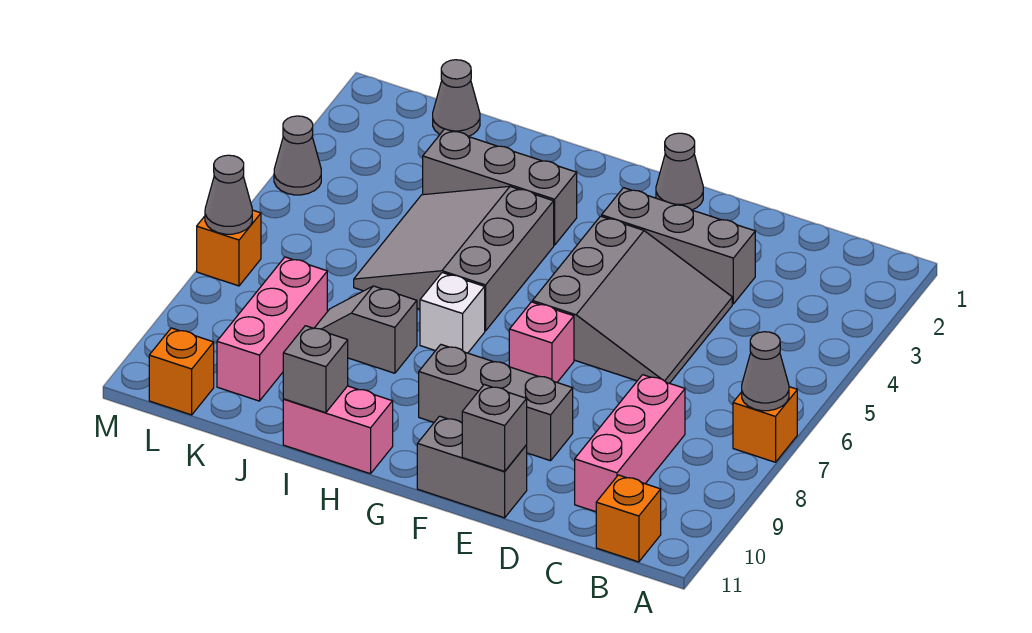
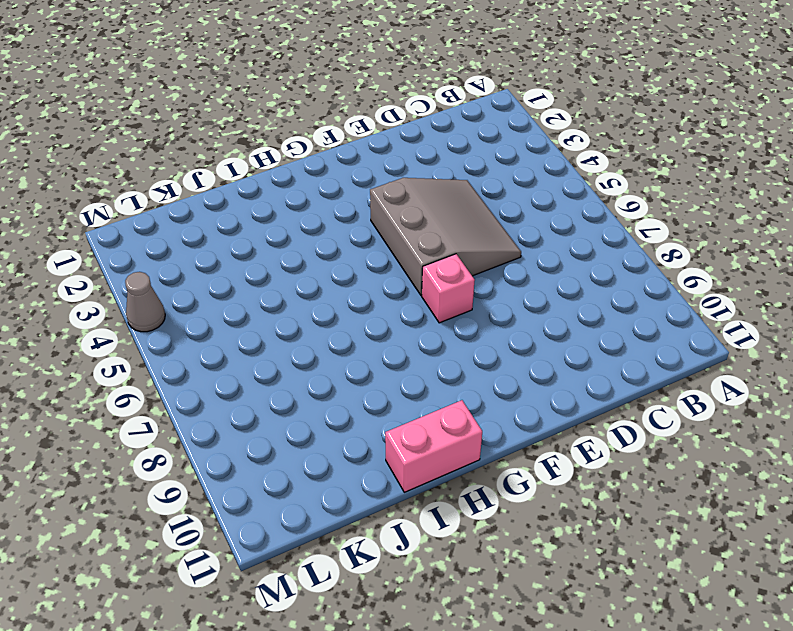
none -> orange brick A7 level 1
none -> orange brick B11 level 1
none -> pink brick C8:C10 level 1

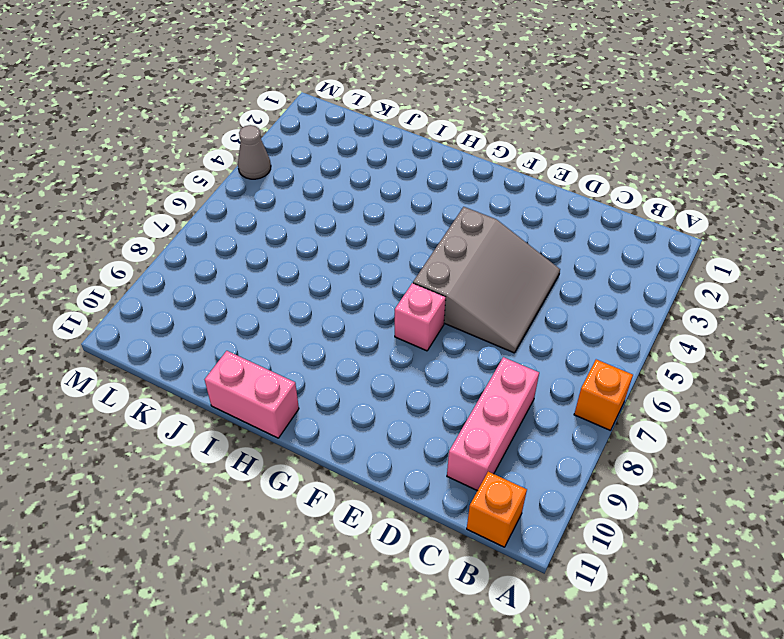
none -> grey brick D3:F3 level 1
none -> grey brick E9:G9 level 1
none -> grey brick E11:F11 level 1

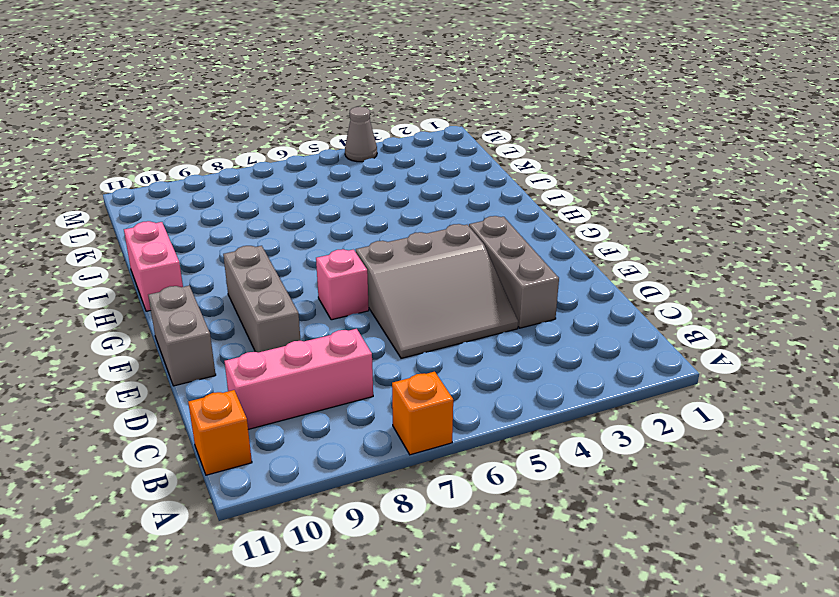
none -> grey cone F1 level 1
none -> grey brick H3:J3 level 1
none -> grey slope H4:J6 level 1 top H

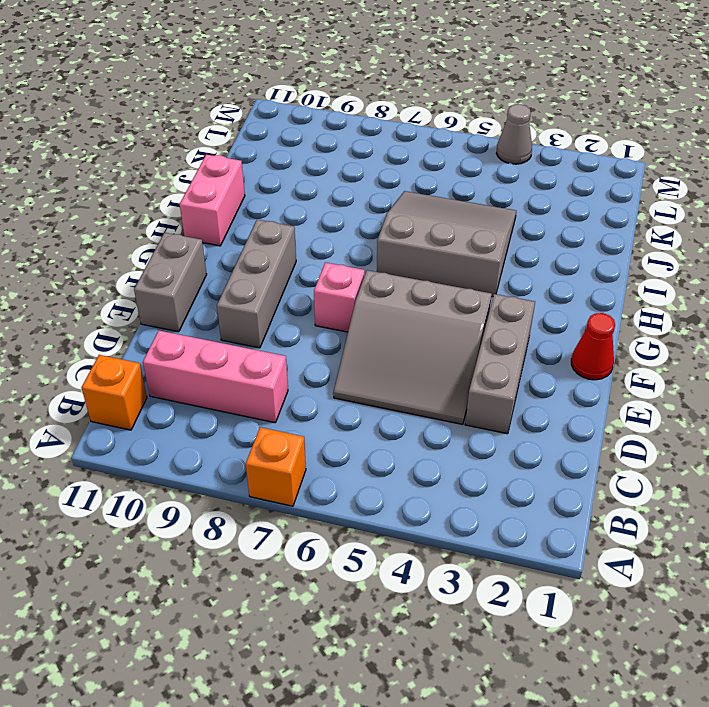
red cone F1 level 1 -> grey cone F1 level 1
none -> grey brick H3:J3 level 1
none -> white brick H7 level 1
none -> grey slope I8:J8 level 1 top I

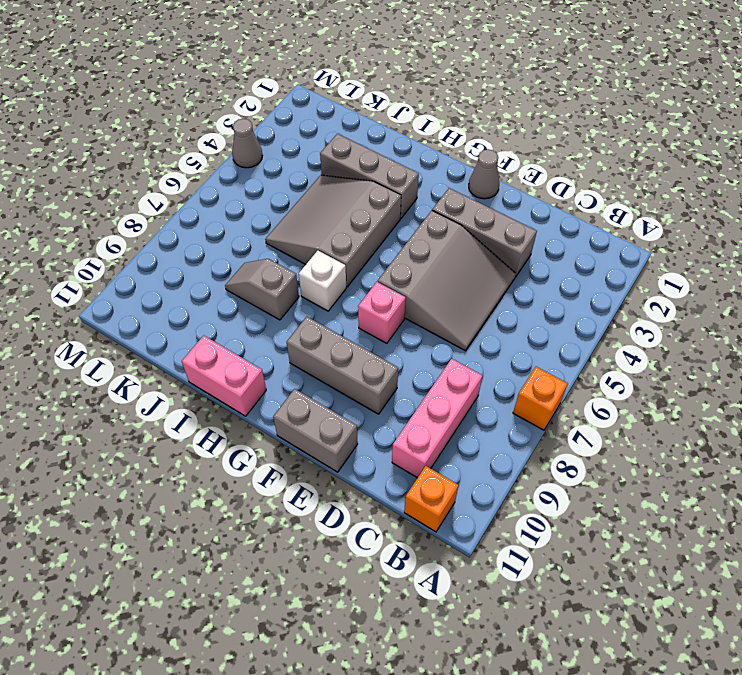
none -> grey cone K1 level 1
none -> pink brick K8:K10 level 1
none -> orange brick L11 level 1

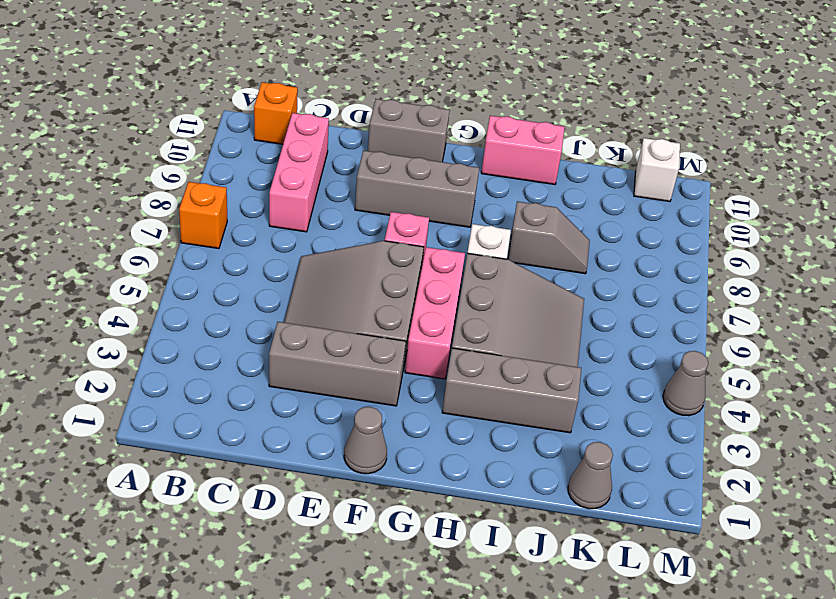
pink brick G4:G6 level 1 -> pink brick K8:K10 level 1
white brick L11 level 1 -> orange brick L11 level 1
none -> orange brick M7 level 1
none -> grey cone A7 level 2
none -> grey brick E11 level 2

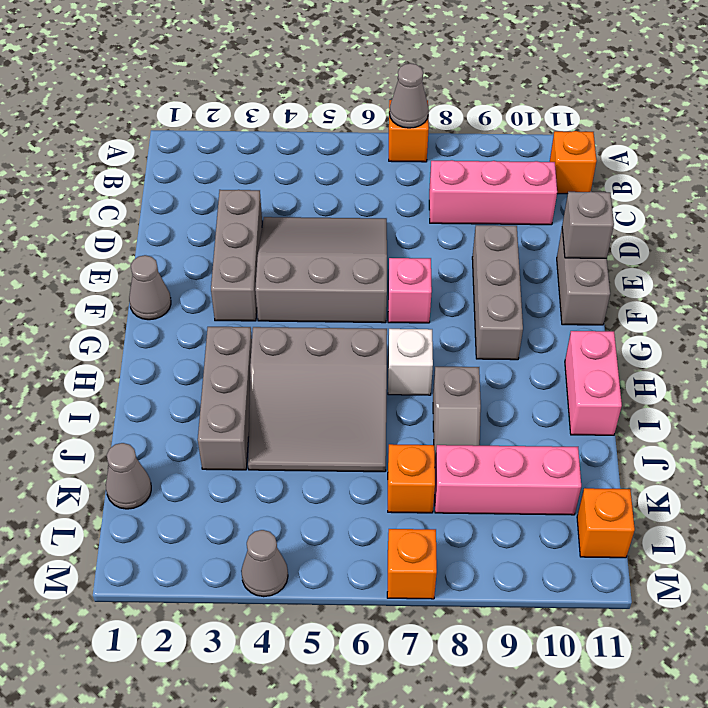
orange brick K7 level 1 -> none
none -> grey brick I11 level 2
none -> grey cone M7 level 2

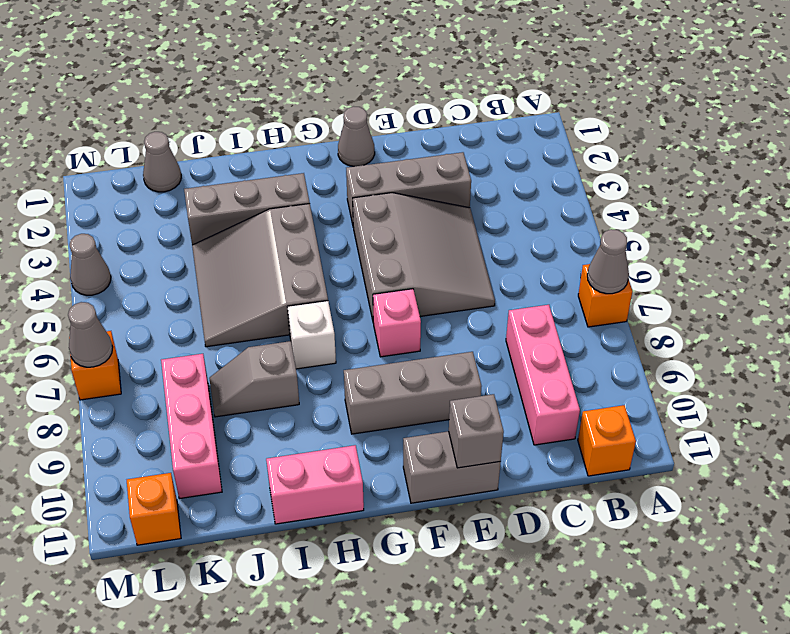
none -> grey brick I11 level 2

